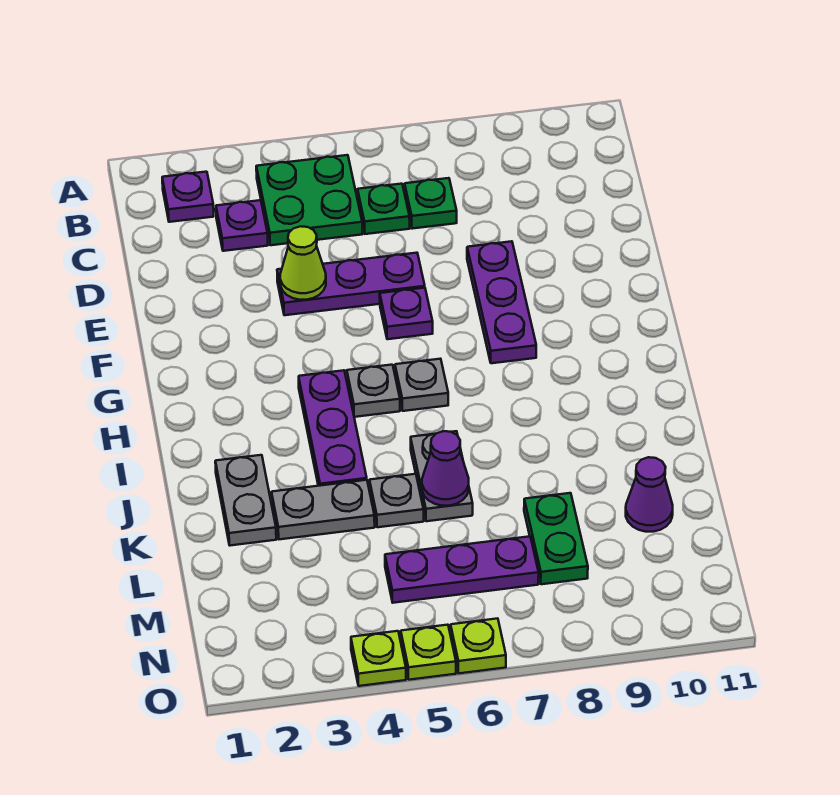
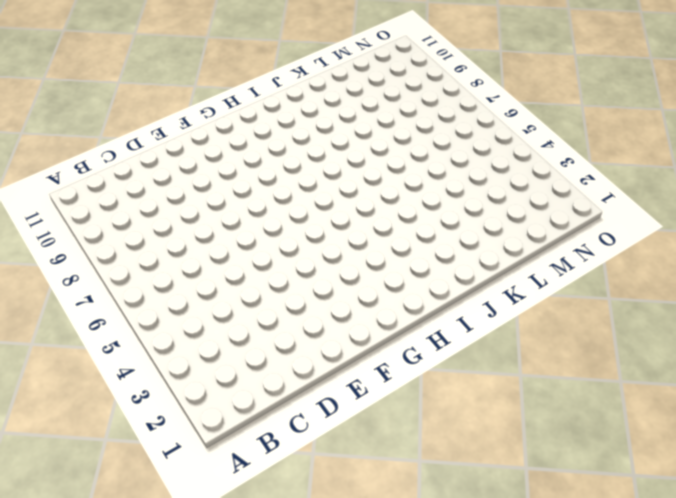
none -> purple plate B2 level 1
none -> green plate B4:C5 level 1
none -> purple plate C3 level 1

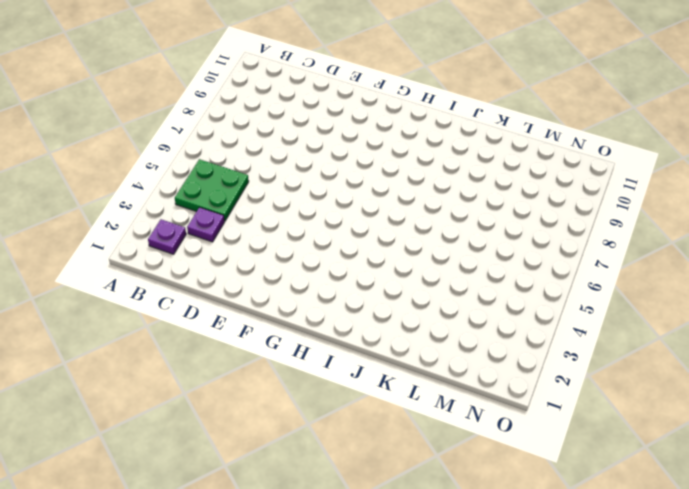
none -> green plate C6 level 1
none -> green plate C7 level 1
none -> purple plate E4:E6 level 1

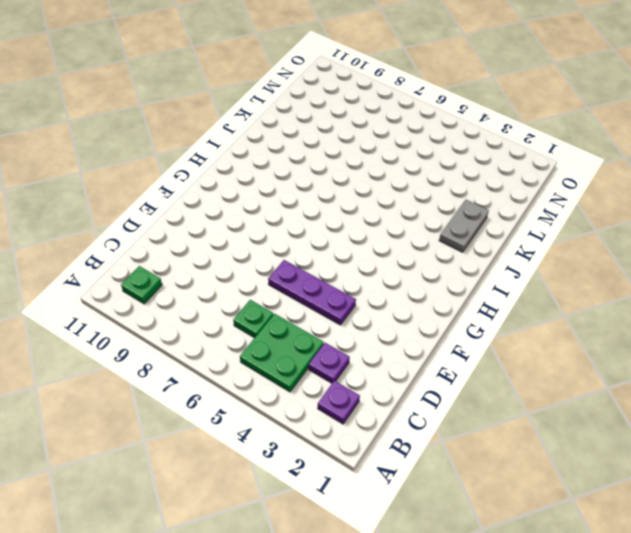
green plate B10 level 1 -> green plate C7 level 1
none -> purple plate E8:G8 level 1
none -> purple plate F6 level 1
none -> purple plate H4:J4 level 1

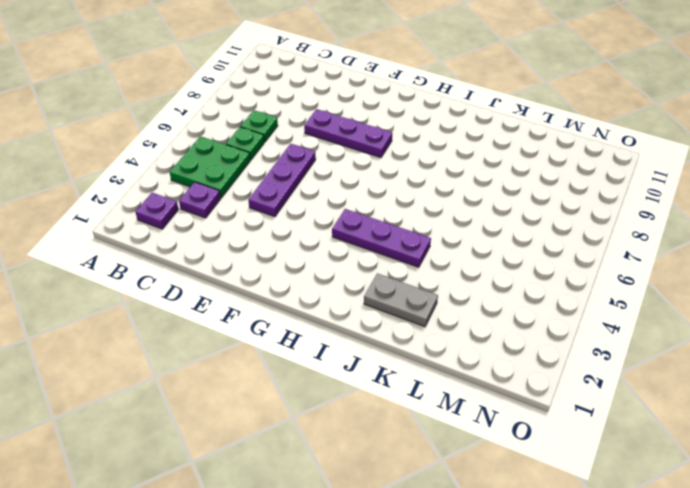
none -> purple plate F6 level 1
none -> grey plate H5 level 1
none -> grey plate H6 level 1

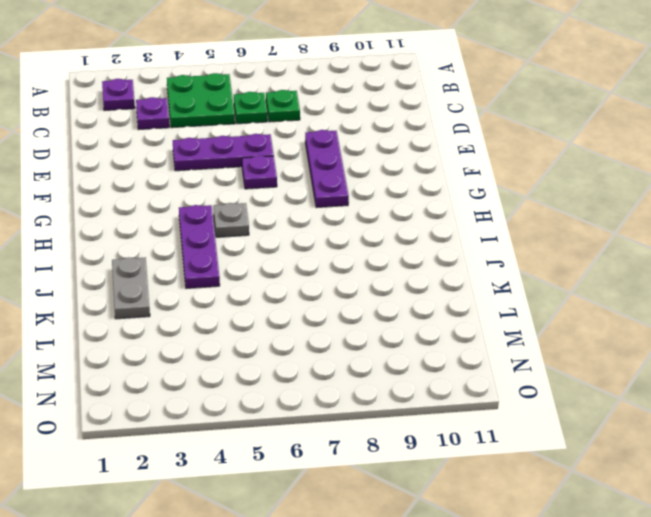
none -> grey plate H6 level 1
none -> grey plate J6:K6 level 1
none -> grey plate K3:K4 level 1

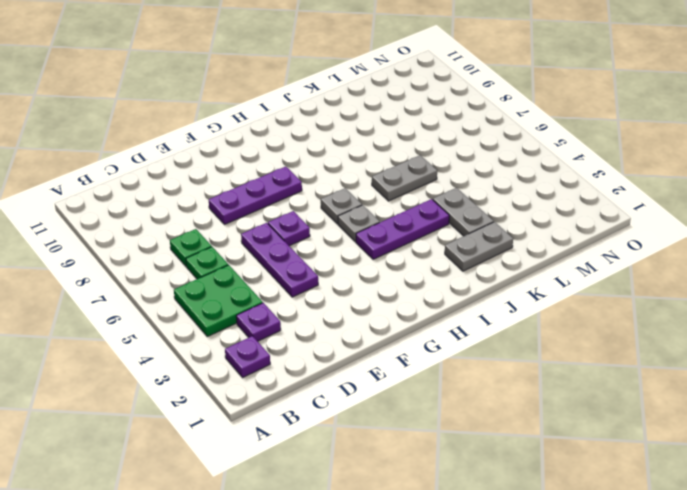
none -> grey plate K5 level 1
none -> green plate L8:M8 level 1
none -> purple cone L10 level 1

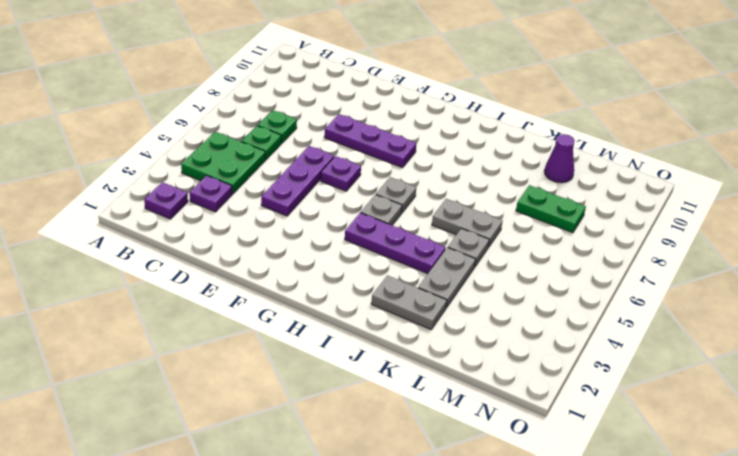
none -> purple plate M5:M7 level 1
none -> lime plate O4 level 1
none -> lime plate O5 level 1

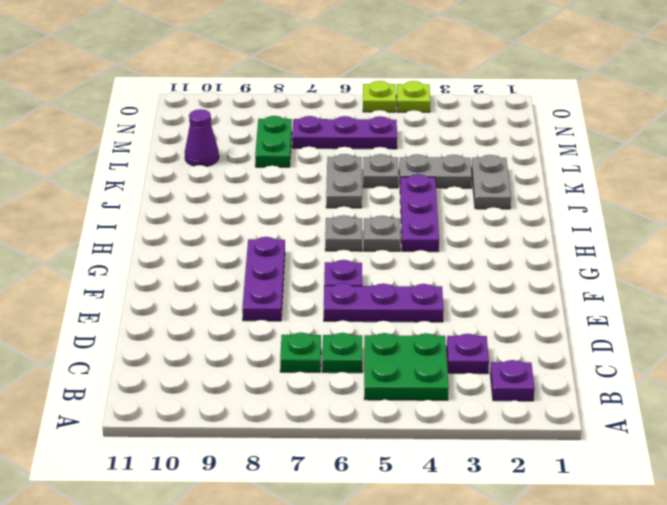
none -> lime plate O6 level 1
none -> lime cone E4 level 2
none -> purple cone K6 level 2

